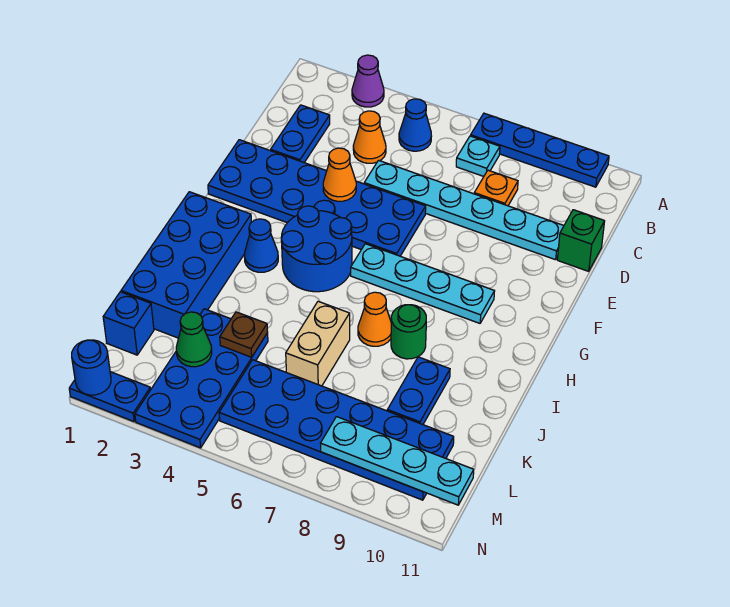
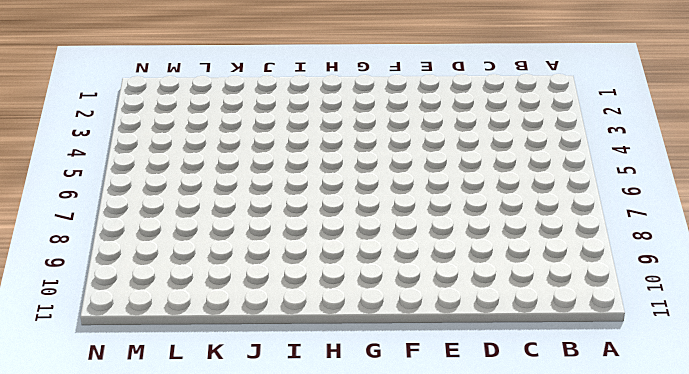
none -> purple cone A3 level 1
none -> blue plate A7:A10 level 1
none -> blue cone B5 level 1

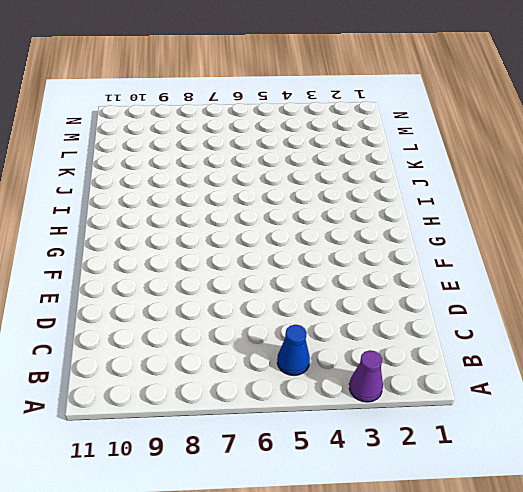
none -> blue plate A7:A10 level 1
none -> cyan plate B7 level 1
none -> blue plate C2:D2 level 1

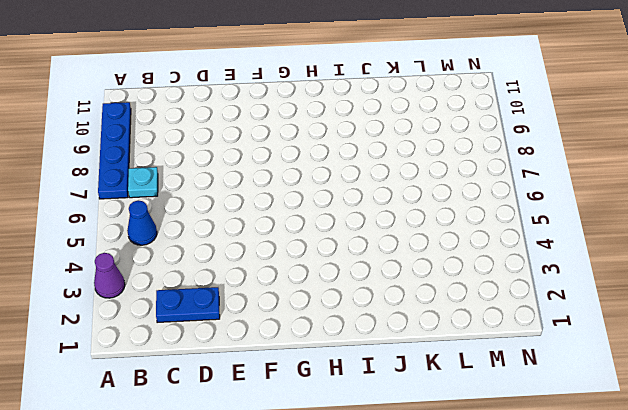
none -> orange cone C4 level 1
none -> orange plate C8 level 1
none -> cyan plate D5:D10 level 1

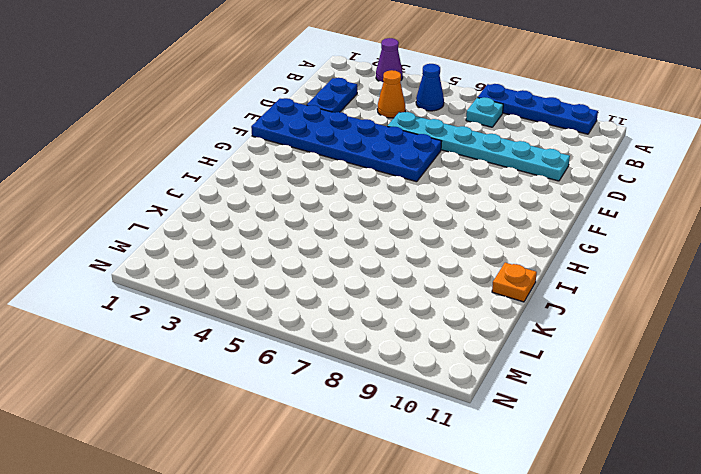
orange plate J11 level 1 -> orange plate C8 level 1
none -> green brick D11 level 1
none -> blue round brick G4:H5 level 1
none -> cyan plate G6:G9 level 1

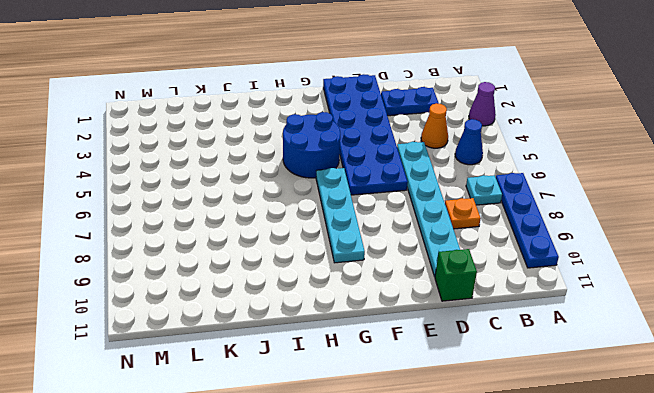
none -> blue brick H1:K2 level 1
none -> blue cone H3 level 1
none -> orange cone I7 level 1

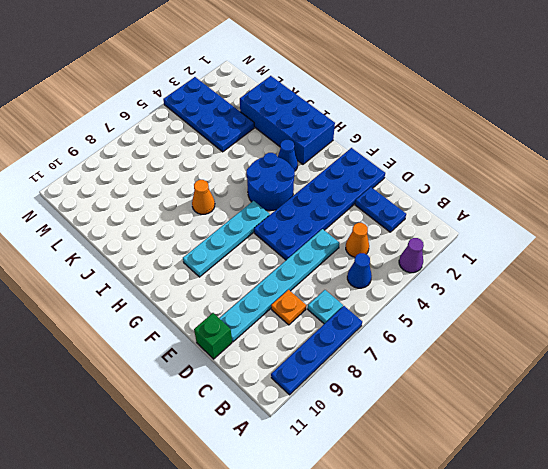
none -> green round brick I8 level 1
none -> tan brick J6:K6 level 1
none -> blue plate J9:K9 level 1

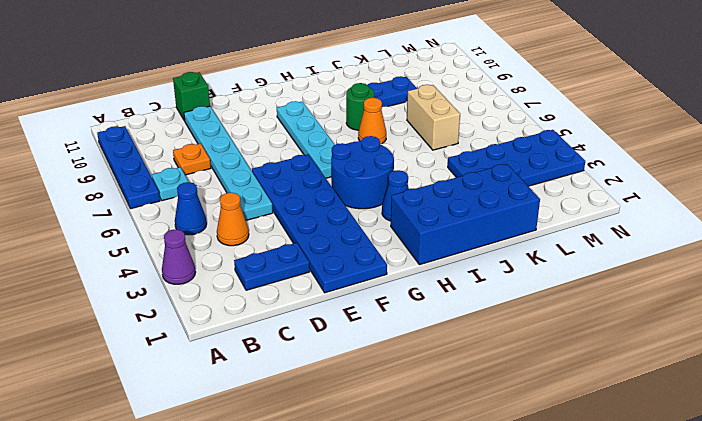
tan brick K6:K7 level 1 -> tan brick J6:K6 level 1
none -> blue brick L1 level 1
none -> blue plate L5:M10 level 1
none -> blue plate N1:N2 level 1

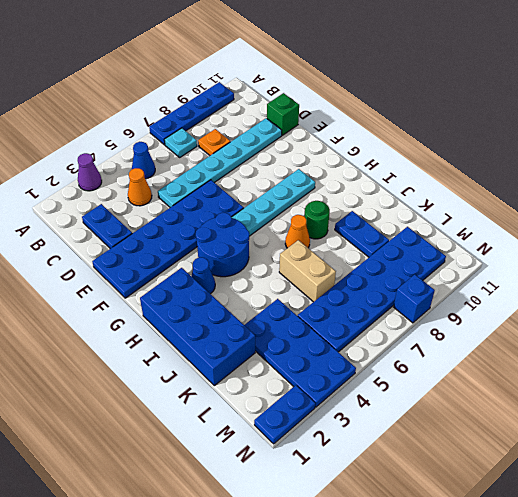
blue brick N8 level 1 -> blue brick L1 level 1
none -> orange cone E4 level 2
none -> brown plate K4 level 2
none -> green cone L3 level 2

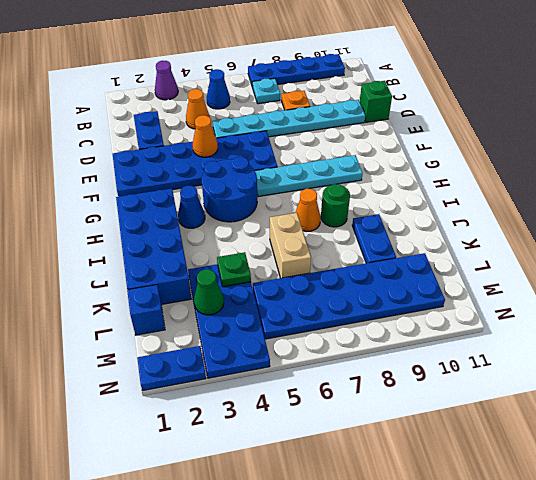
green plate K4 level 2 -> brown plate K4 level 2
none -> cyan plate M8:M11 level 2
none -> blue round brick N1 level 2

